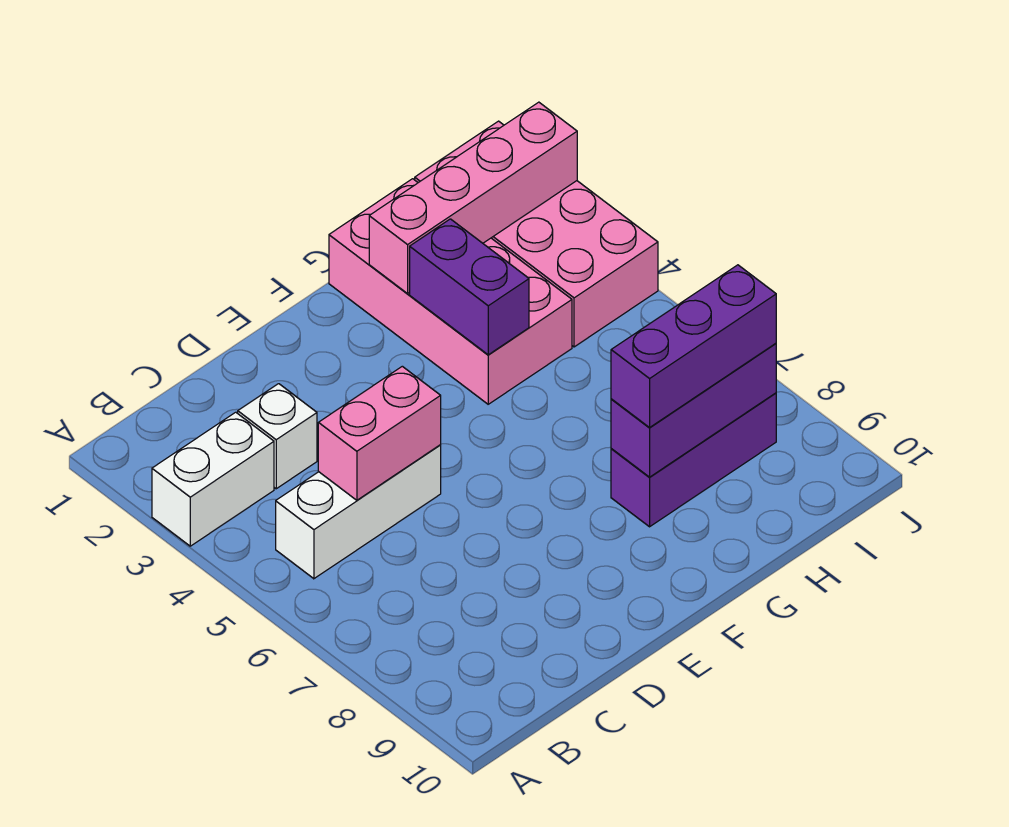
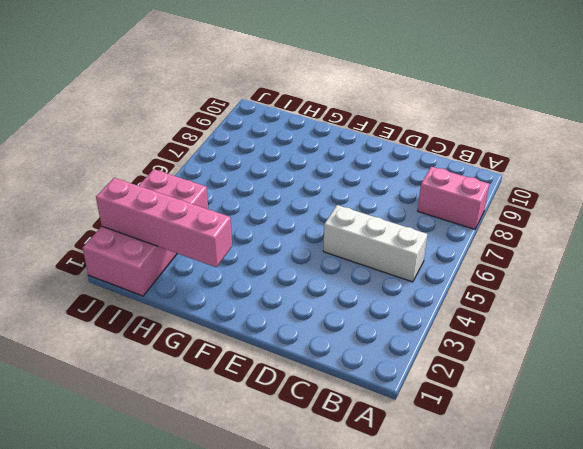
pink brick A8:B8 level 1 -> pink brick C5:D5 level 2
none -> white brick A3:B3 level 1
none -> white brick C3 level 1

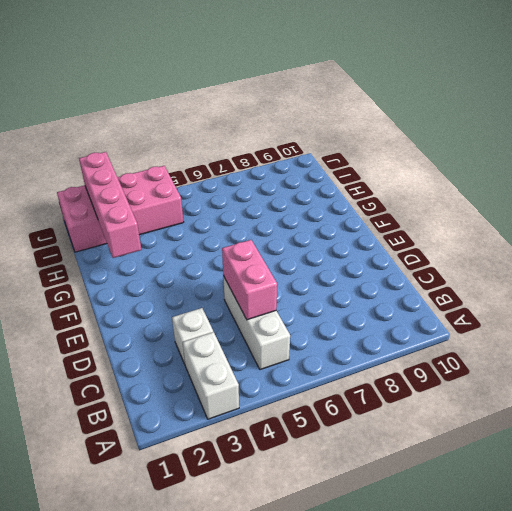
none -> pink brick G1:H4 level 1
none -> purple brick G8:I8 level 1

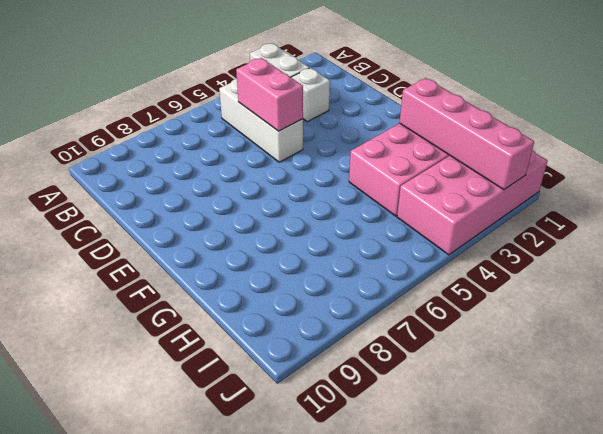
none -> purple brick G8:I8 level 1
none -> purple brick G3:G4 level 2

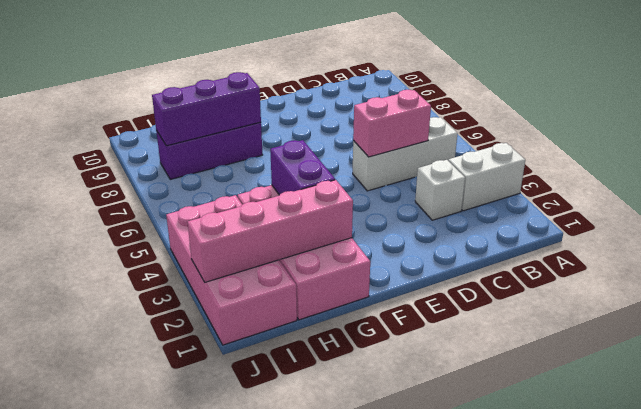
none -> purple brick G8:I8 level 3

